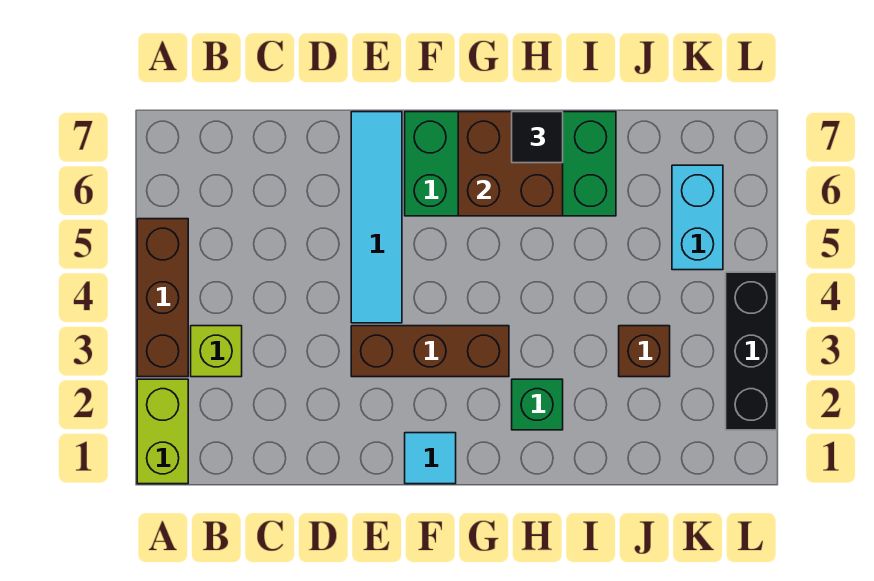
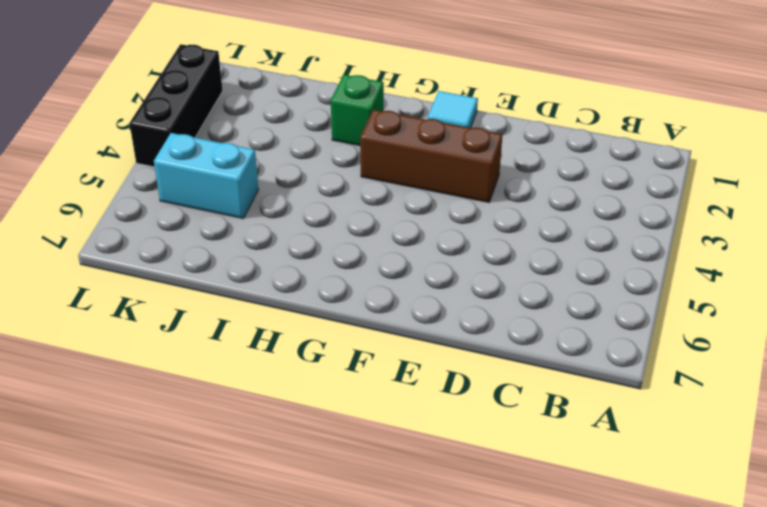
cyan brick J5:K5 level 1 -> cyan brick K5:K6 level 1
none -> lime brick A1:A2 level 1
none -> brown brick A3:A5 level 1
none -> lime brick B3 level 1

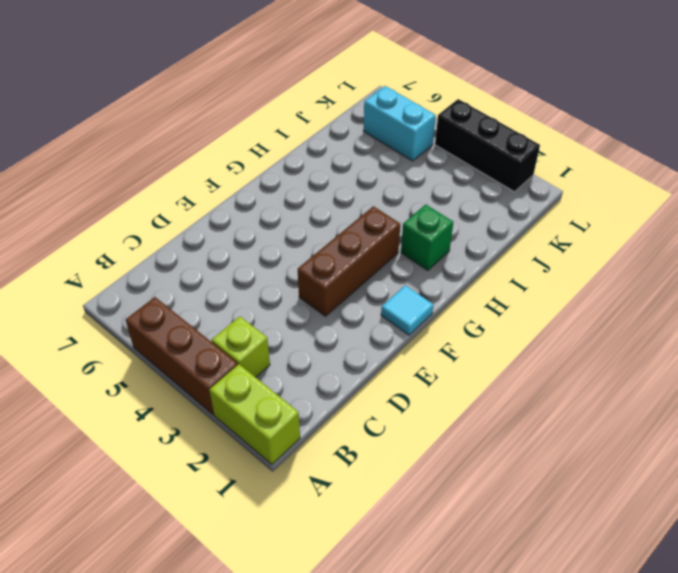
none -> cyan tile E4:E7 level 1
none -> green brick F6:I7 level 1
none -> brown brick J3 level 1

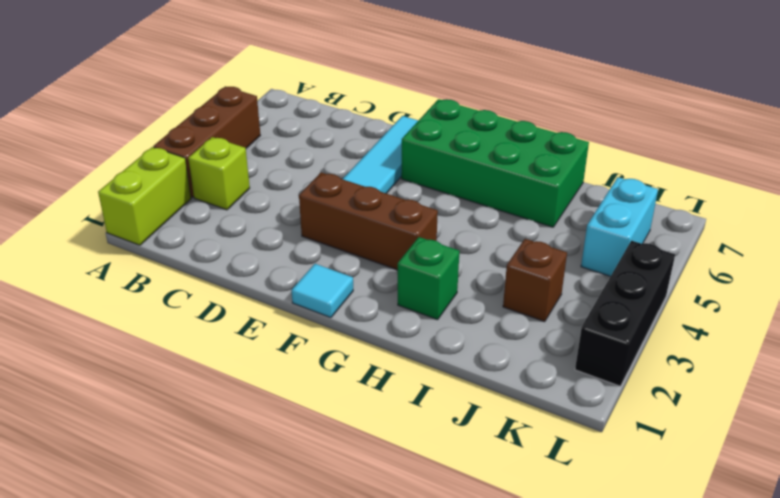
none -> brown brick G6:H7 level 2
none -> black tile H7 level 3

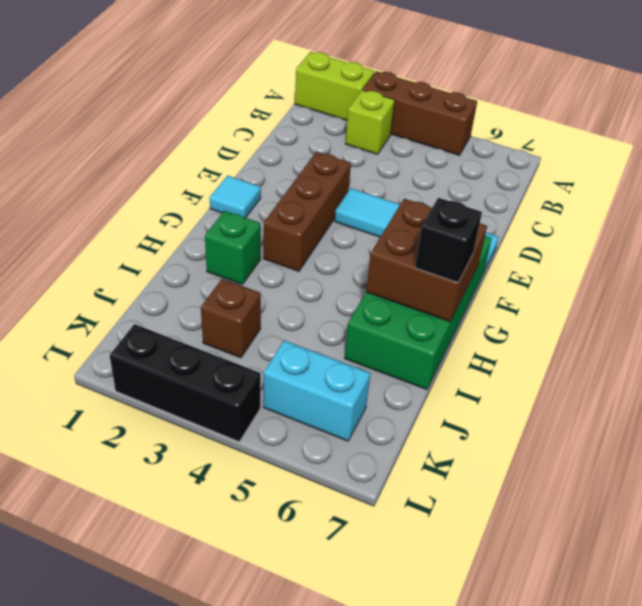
black brick H7 level 3 -> black tile H7 level 3

